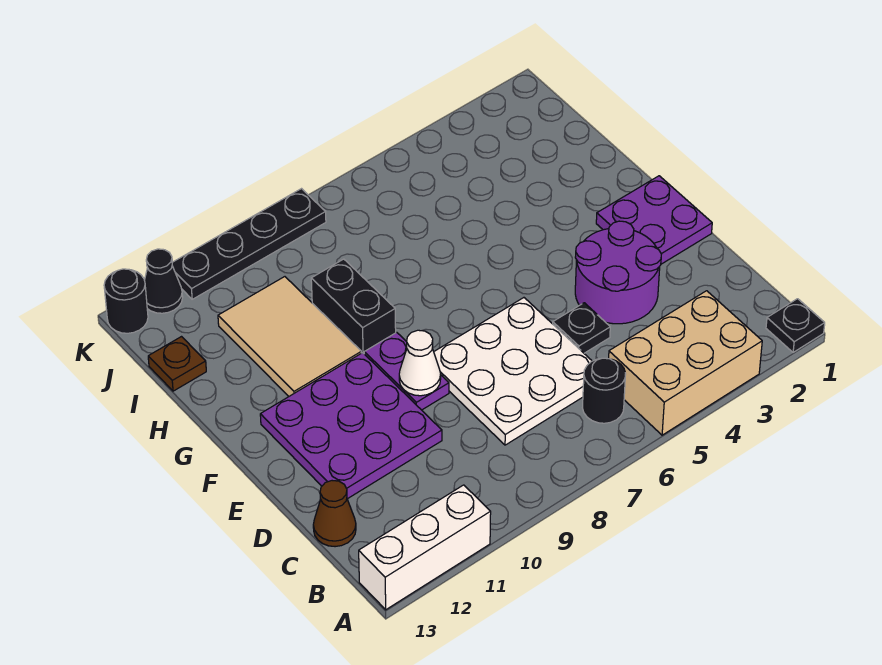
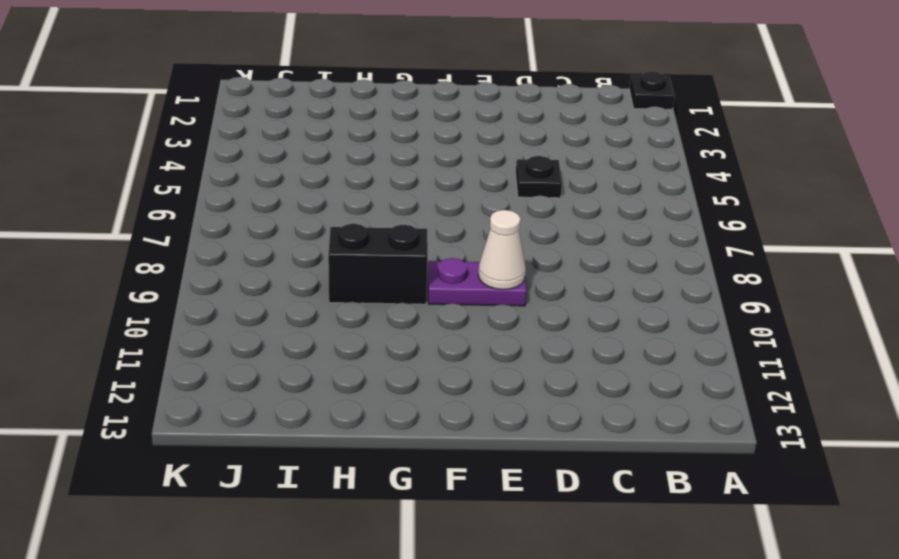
none -> tan brick A3:B5 level 1
none -> white brick A11:A13 level 1
none -> black round brick B6 level 1

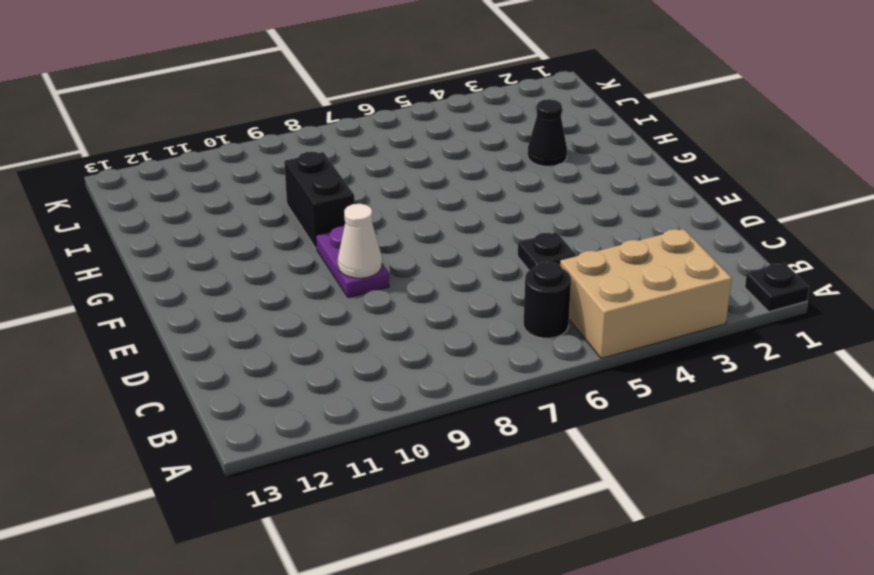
black cone H3 level 1 -> black cone K12 level 1
none -> white brick A11:A13 level 1
none -> white plate C6:E8 level 1
none -> brown cone C13 level 1

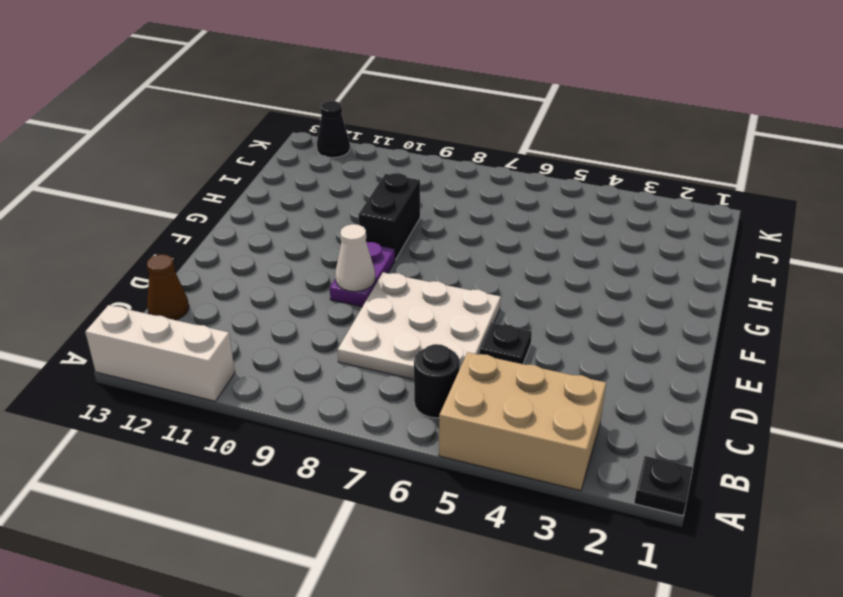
none -> purple round brick D3:E4 level 1
none -> purple plate D10:F12 level 1
none -> purple plate E1:F2 level 1

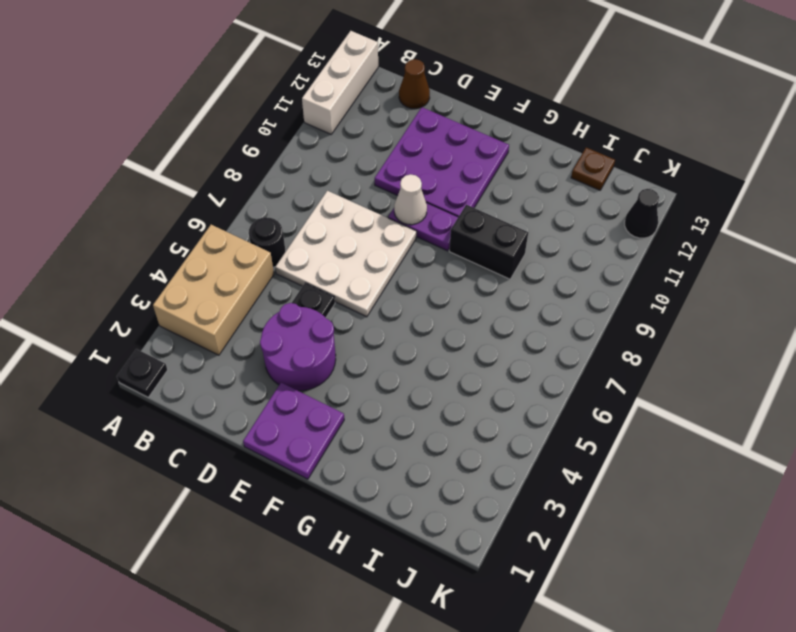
none -> tan tile G10:I11 level 1
none -> black plate K8:K11 level 1
none -> black round brick K13 level 1

